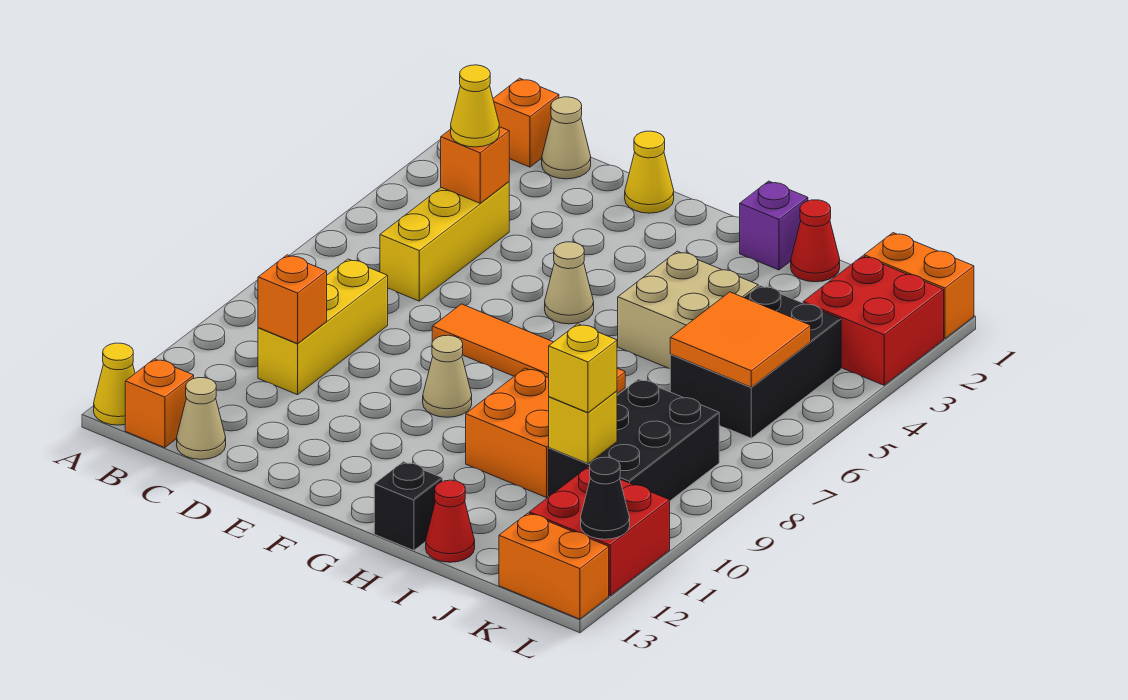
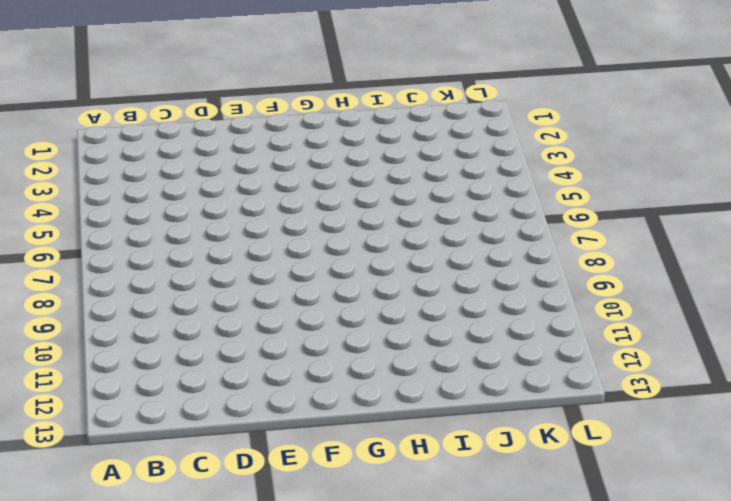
none -> yellow cone A13 level 1
none -> orange brick B1 level 1
none -> orange brick B13 level 1
none -> tan cone C1 level 1

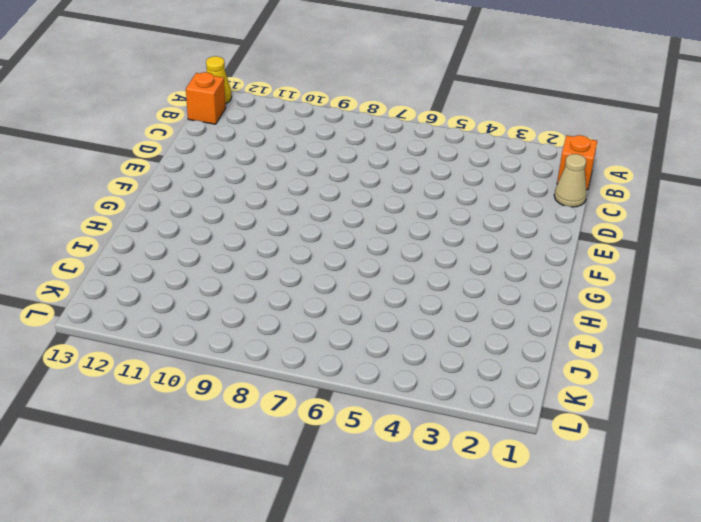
none -> yellow brick C4:C6 level 1
none -> yellow brick C8:C10 level 1
none -> tan cone C13 level 1
none -> yellow cone E1 level 1

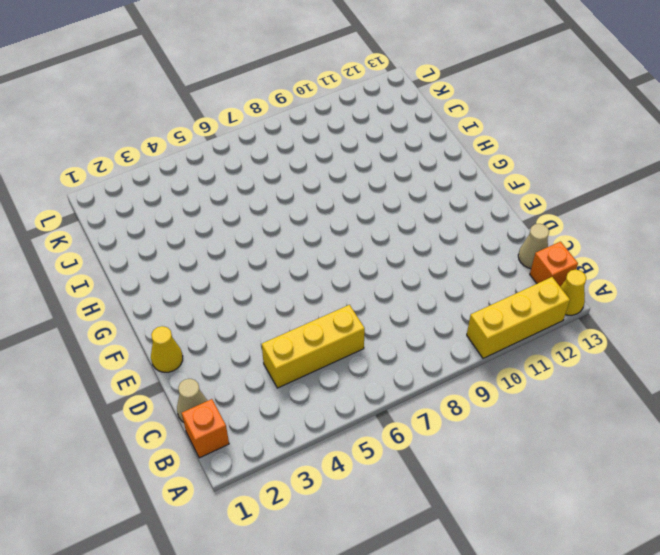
yellow brick A10:A12 level 1 -> yellow brick C8:C10 level 1
none -> orange tile E7:H7 level 1
none -> tan cone F5 level 1
none -> tan cone F9 level 1
none -> purple brick H1 level 1

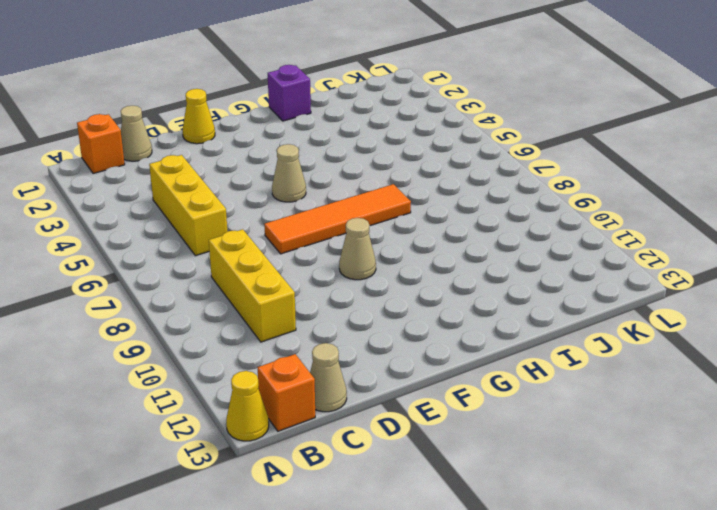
none -> tan brick H4:I5 level 1
none -> orange brick H9:I10 level 1
none -> black brick H13 level 1
none -> red cone I1 level 1

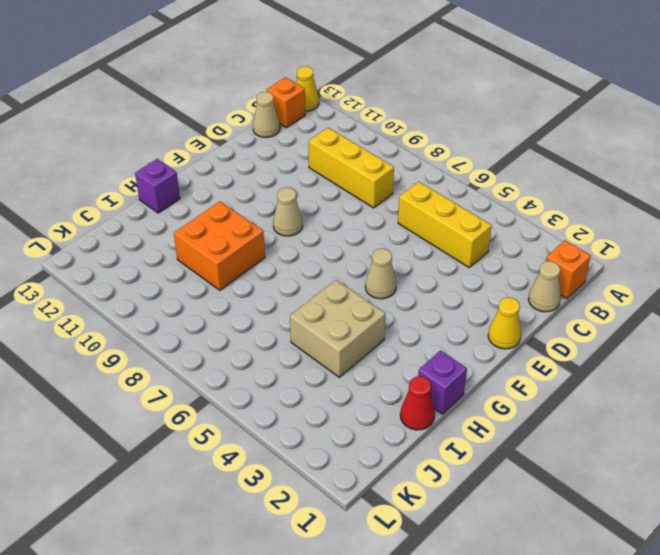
purple brick H13 level 1 -> black brick H13 level 1
none -> orange tile E7:H7 level 1
none -> red cone I13 level 1
none -> black brick J4:K6 level 1
none -> black brick J8:K10 level 1

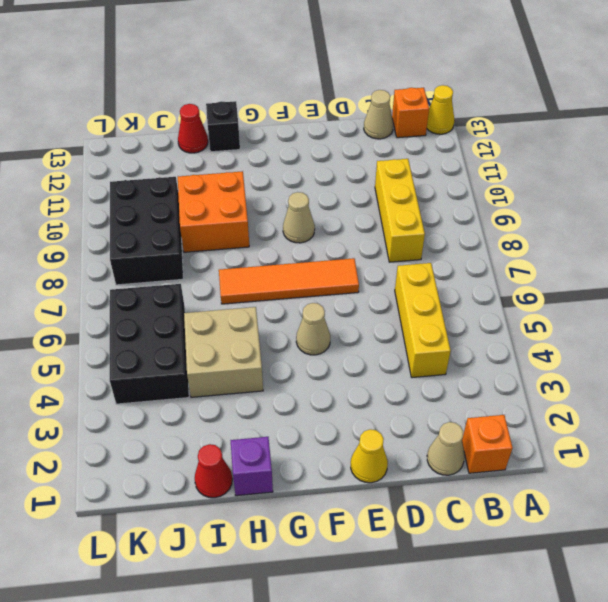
none -> orange brick K1:L1 level 1
none -> red brick K2:L3 level 1
none -> red brick K11:L12 level 1
none -> orange brick K13:L13 level 1

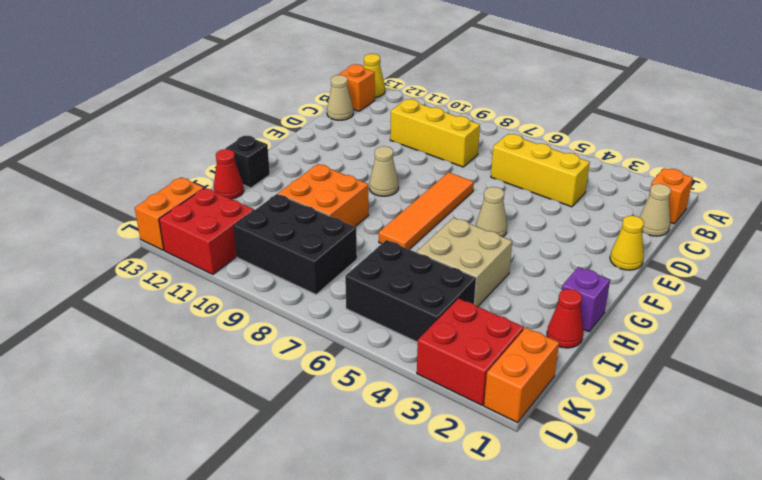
none -> orange brick C4 level 2
none -> orange brick C10 level 2
none -> orange tile J5:K6 level 2
none -> yellow brick J10 level 2

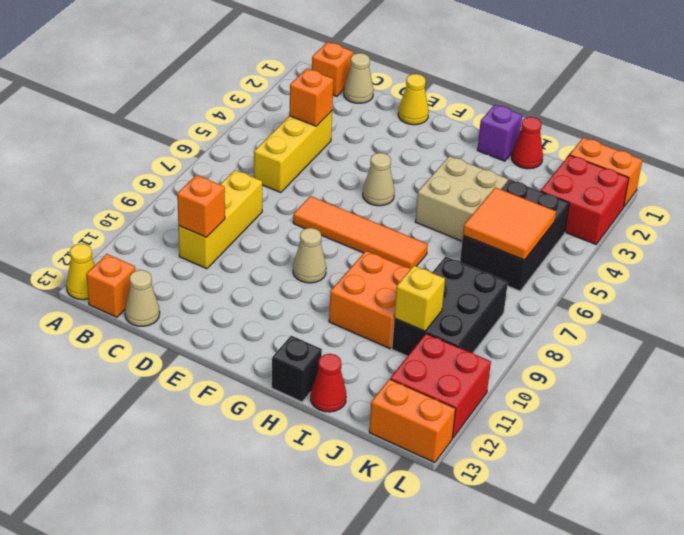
none -> black cone L12 level 2
none -> yellow cone C4 level 3
none -> yellow brick J10 level 3

